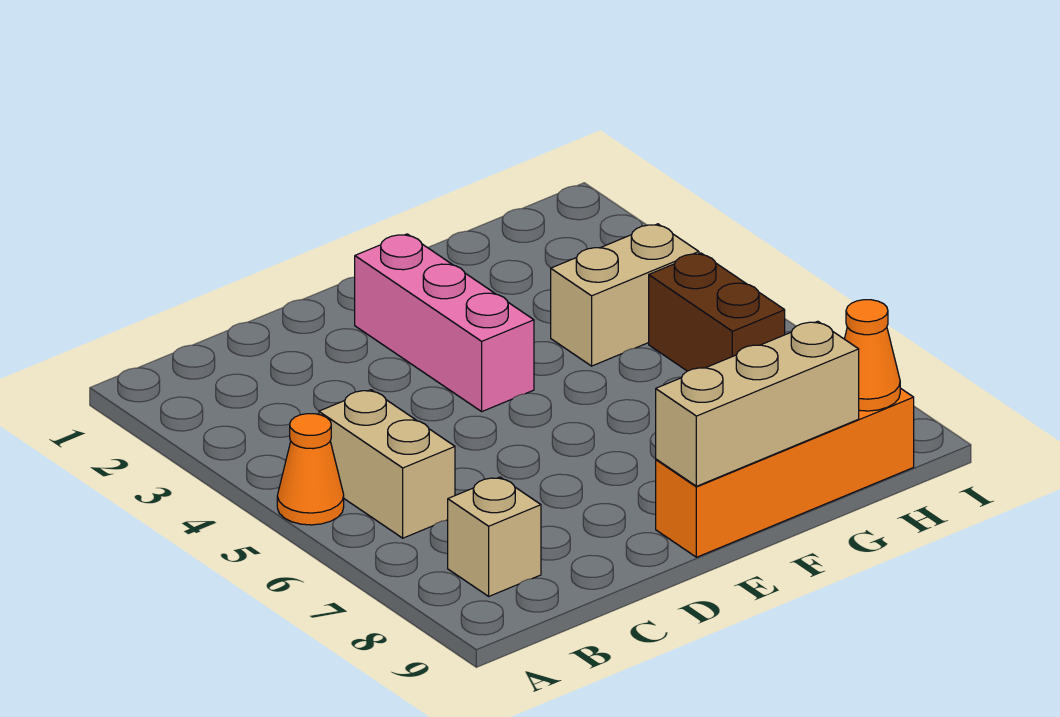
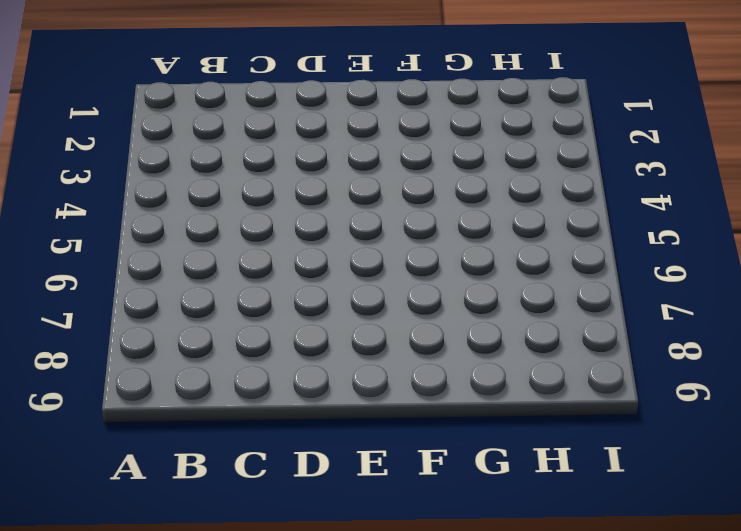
none -> orange cone A5 level 1
none -> tan brick B5:B6 level 1

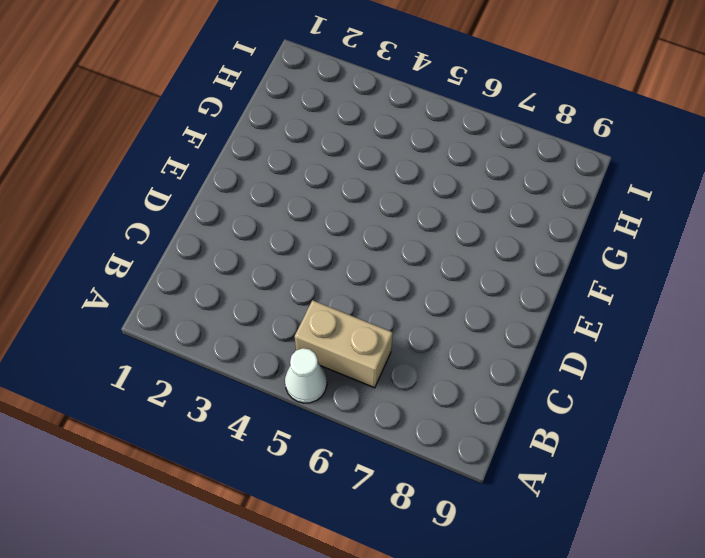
white cone A5 level 1 -> orange cone A5 level 1
none -> tan brick B8 level 1
none -> pink brick E2:E4 level 1

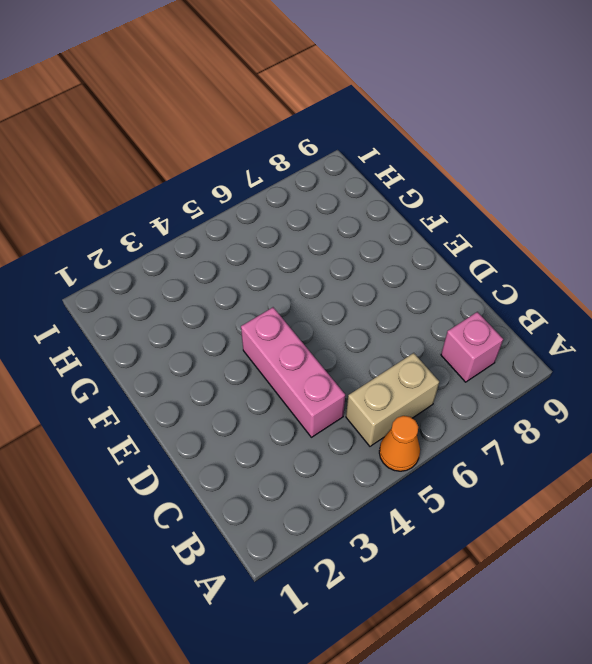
pink brick B8 level 1 -> tan brick B8 level 1
pink brick C4:E4 level 1 -> pink brick E2:E4 level 1
none -> orange brick E9:H9 level 1
none -> tan brick G4:H4 level 1

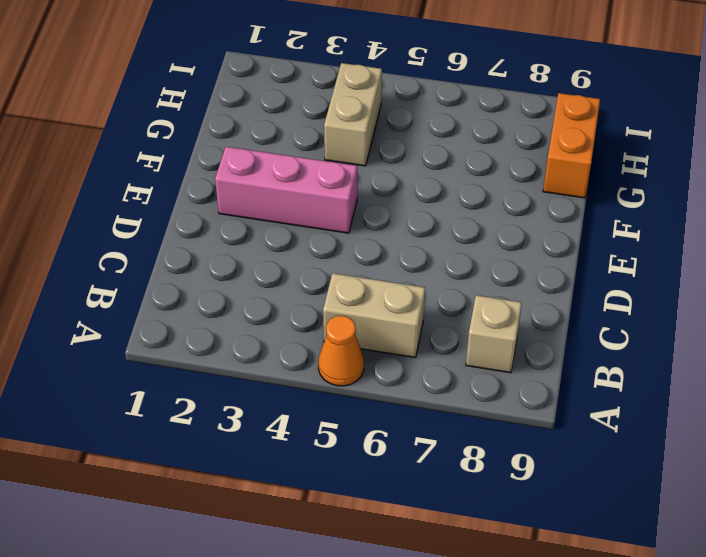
orange brick G9:H9 level 1 -> orange brick E9:H9 level 1
none -> brown brick H5:H6 level 1
none -> tan brick E9:G9 level 2

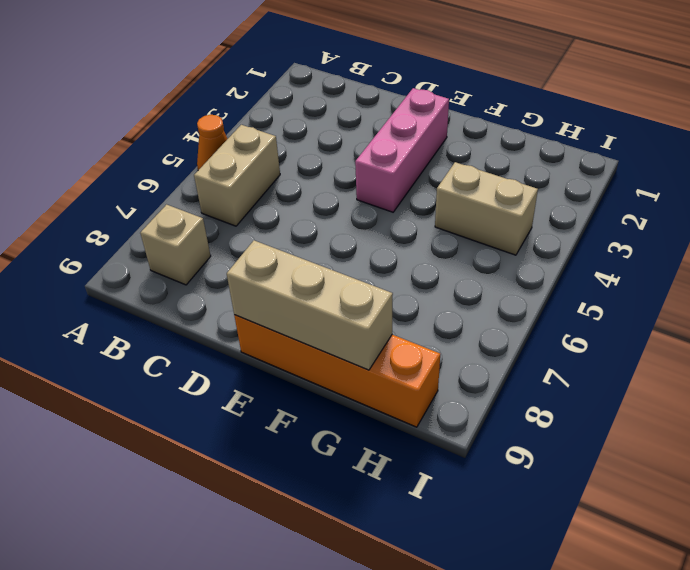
none -> brown brick H5:H6 level 1
none -> orange cone H9 level 2

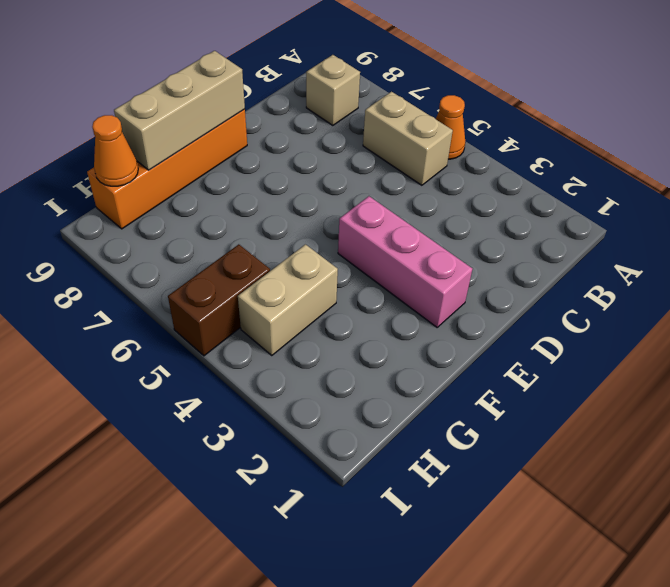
brown brick H5:I5 level 1 -> brown brick H5:H6 level 1

